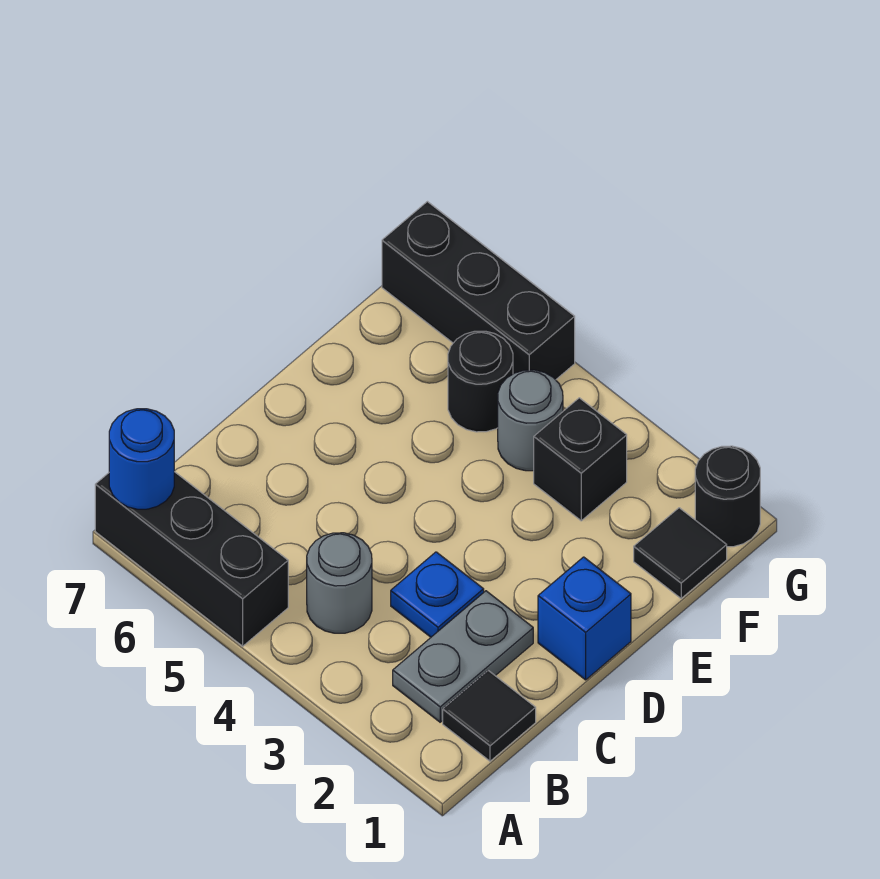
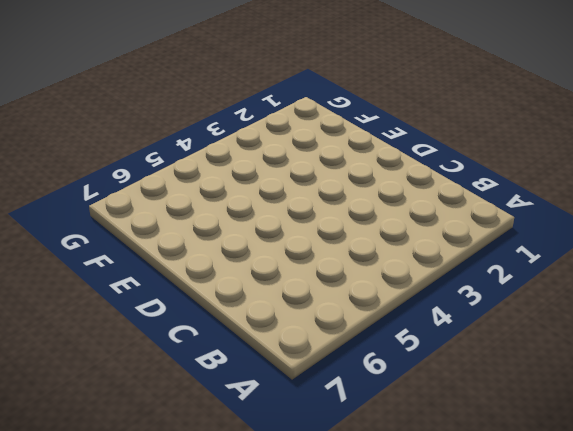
none -> black brick A5:A7 level 1
none -> black tile B1 level 1
none -> grey plate B2:C2 level 1

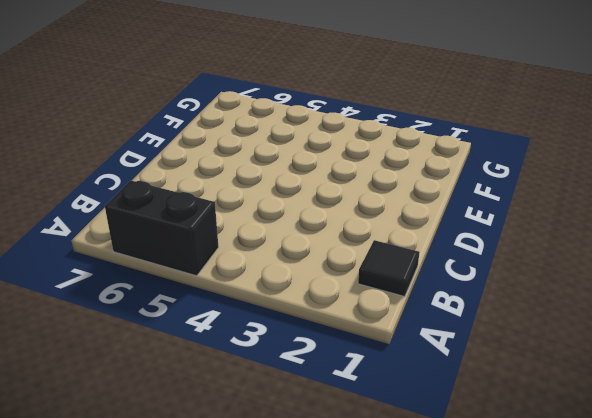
black brick A5:A6 level 1 -> black brick A5:A7 level 1
none -> grey plate B2:C2 level 1
none -> grey round brick B4 level 1
none -> blue plate C3 level 1

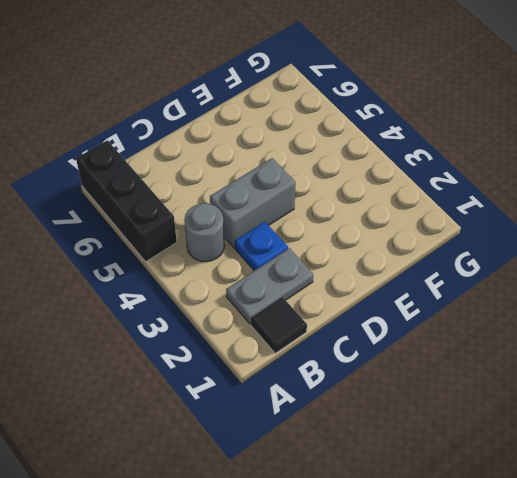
grey brick C4:D4 level 1 -> none
none -> blue brick D1 level 1
none -> black tile F1 level 1
none -> black brick F3 level 1

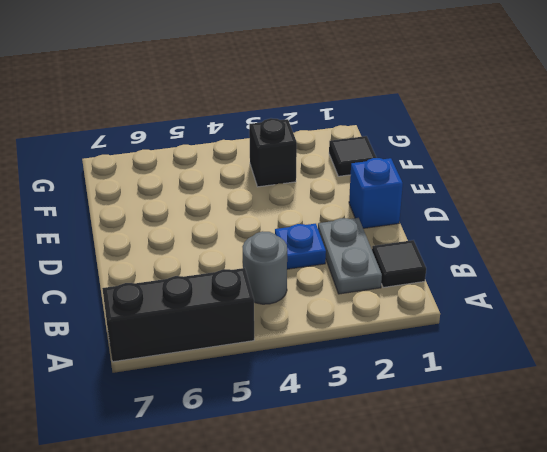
none -> grey round brick F4 level 1
none -> black round brick F5 level 1
none -> black round brick G1 level 1

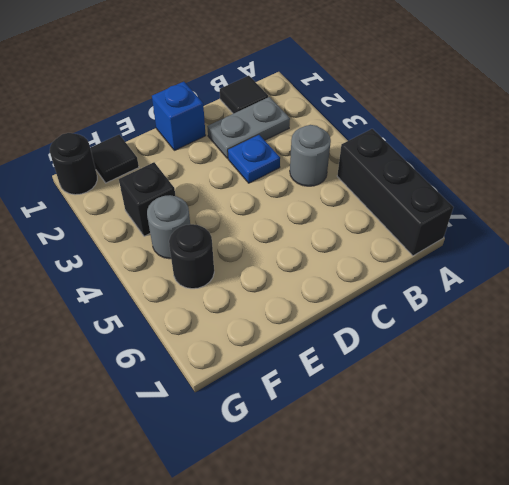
none -> black brick G5:G7 level 1
none -> blue round brick A7 level 2

